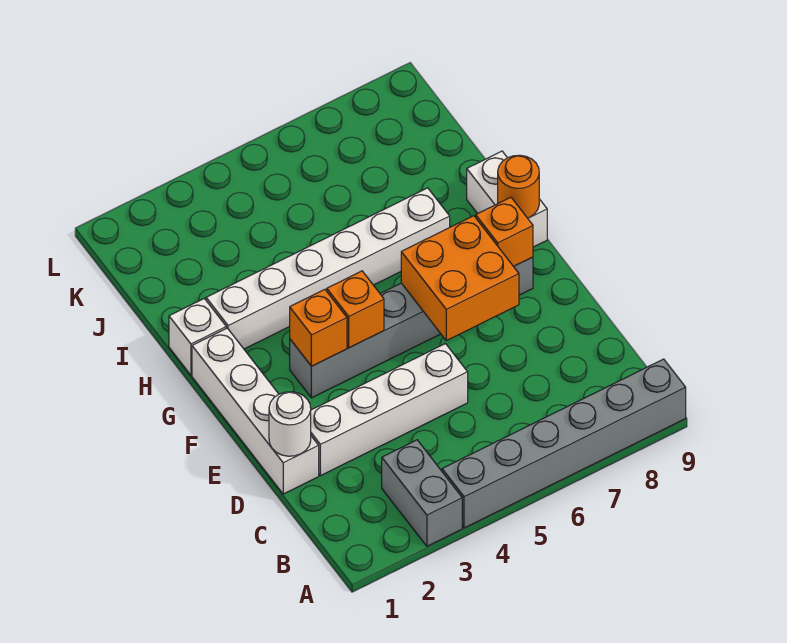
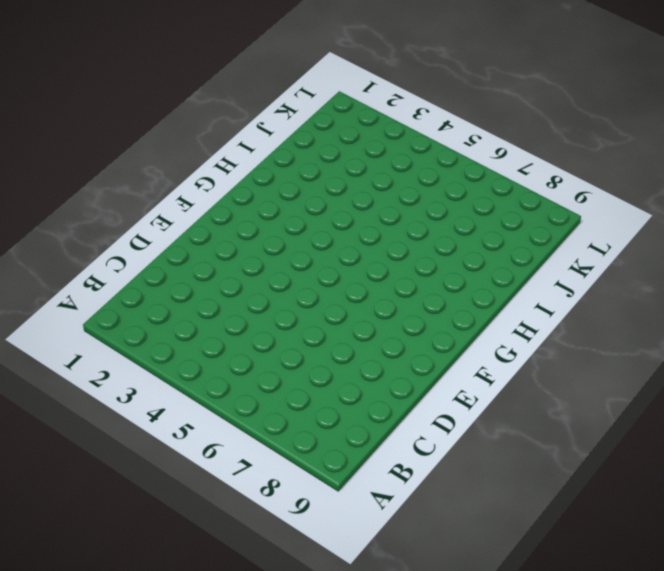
none -> grey brick A3:B3 level 1
none -> grey brick A4:A9 level 1
none -> white brick D1:G1 level 1

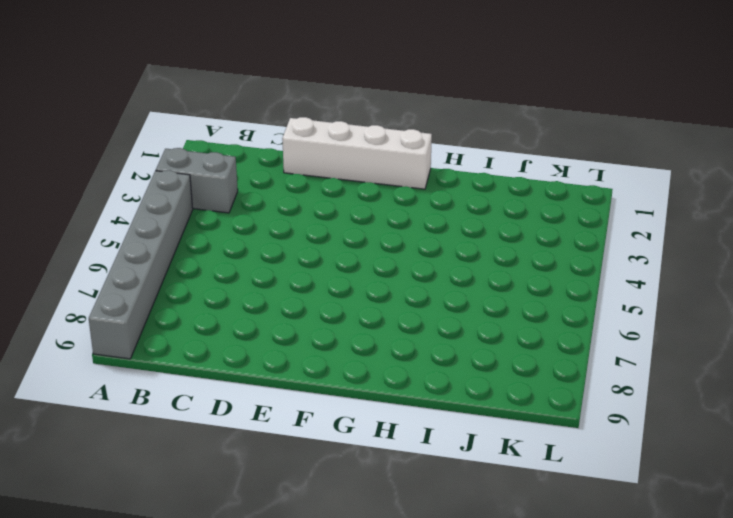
none -> white brick D2:D5 level 1
none -> grey brick F3:F8 level 1
none -> white brick G9:H9 level 1

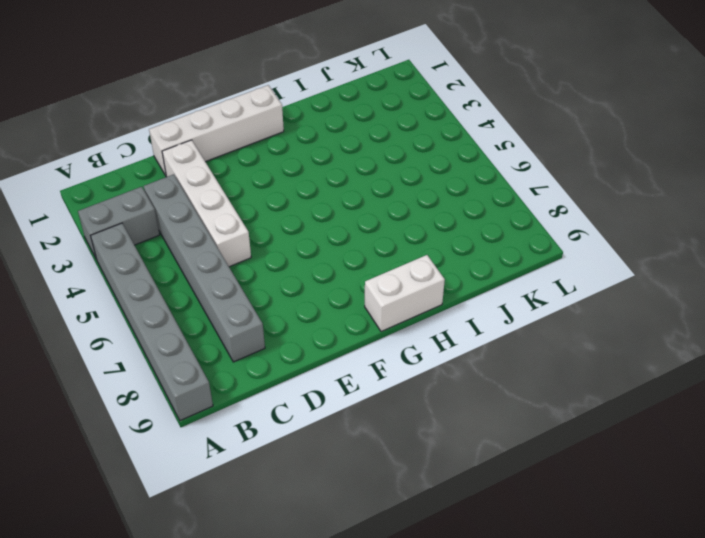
grey brick C3:C8 level 1 -> grey brick F3:F8 level 1
none -> white brick H1 level 1
none -> white brick H2:H7 level 1
none -> white round brick D1 level 2

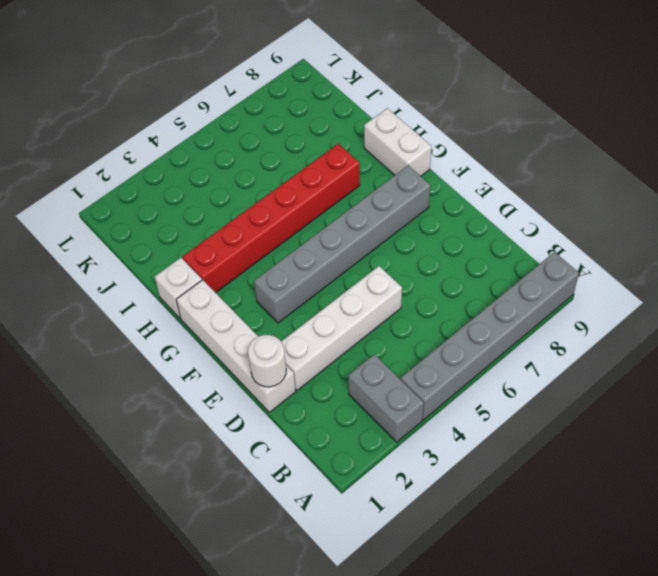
red brick H2:H7 level 1 -> white brick H2:H7 level 1
none -> orange brick E6:F7 level 2
none -> orange brick F3 level 2
none -> orange brick F4 level 2

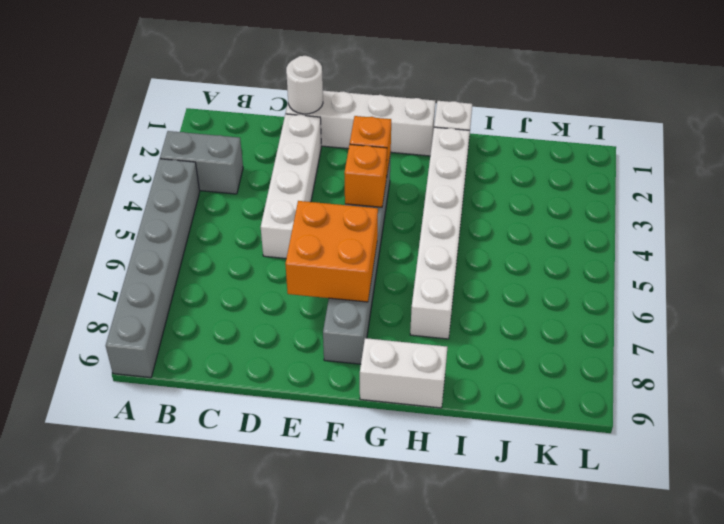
none -> orange brick F8 level 2
none -> orange round brick G9 level 2

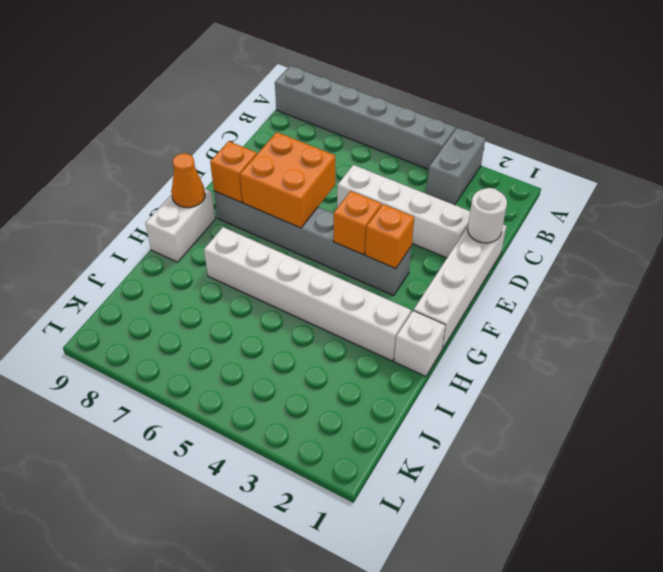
orange cone G9 level 2 -> orange round brick G9 level 2

